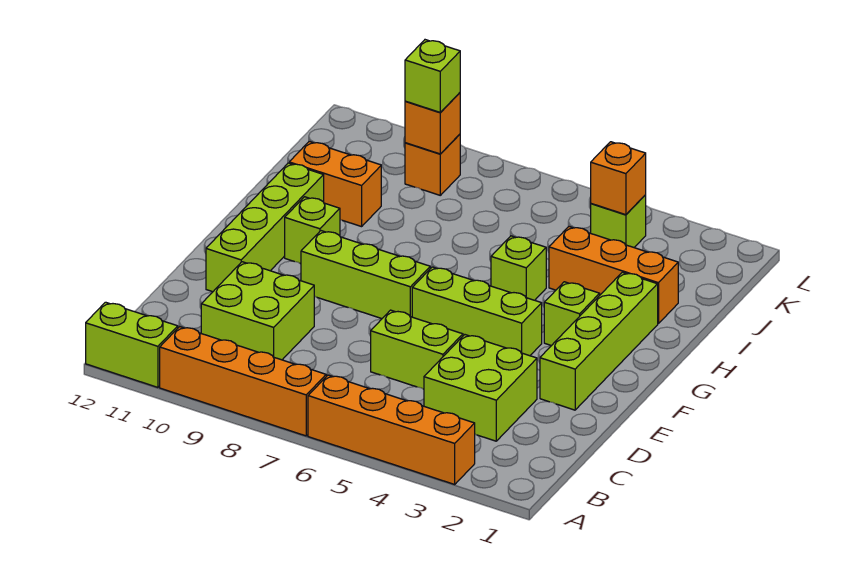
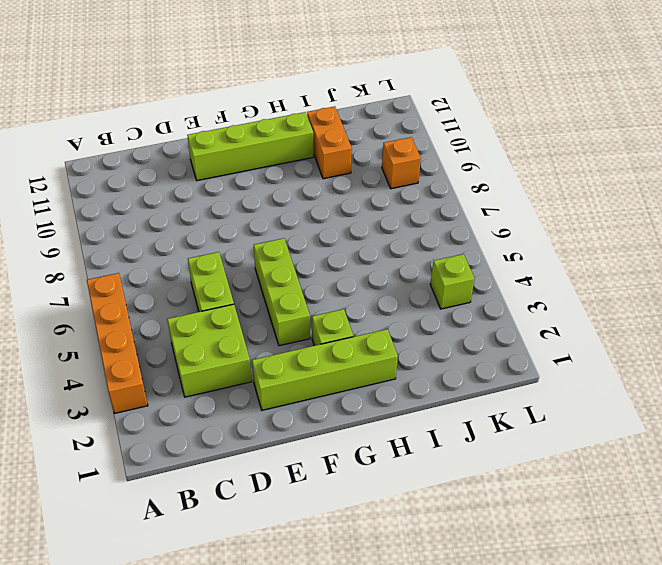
none -> orange brick A7:A10 level 1
none -> lime brick A11:A12 level 1
none -> lime brick C9:D10 level 1

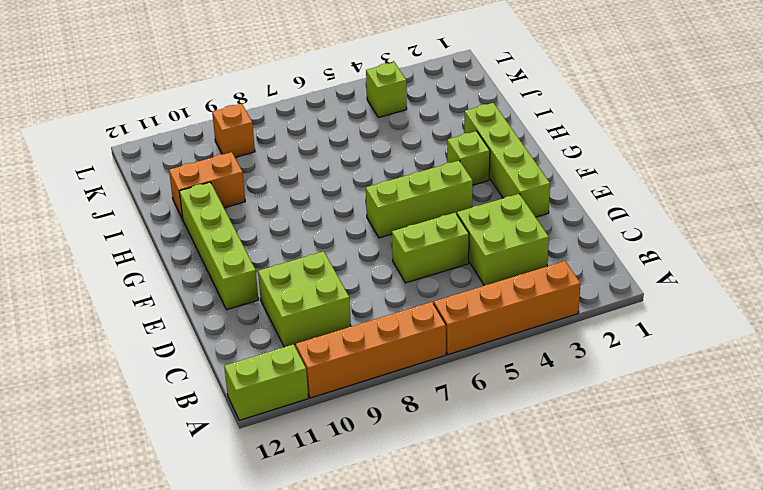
none -> lime brick F7:F9 level 1
none -> lime brick G10 level 1
none -> lime brick H5 level 1

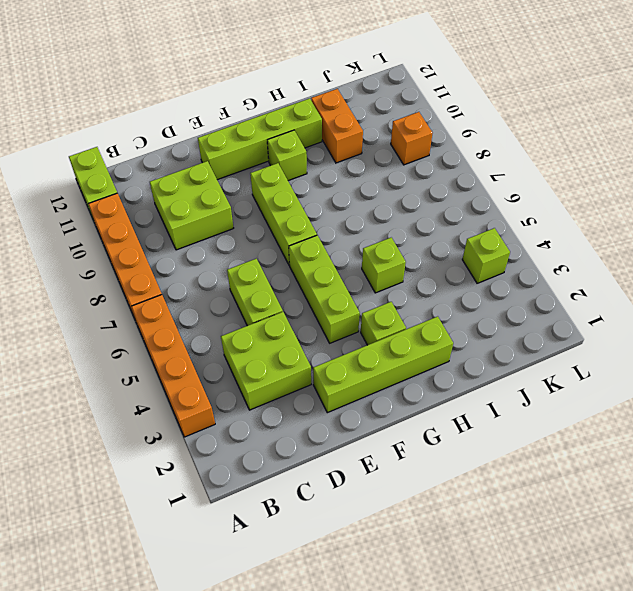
none -> orange brick I2:I4 level 1
none -> orange brick K4 level 2
none -> orange brick K9 level 2

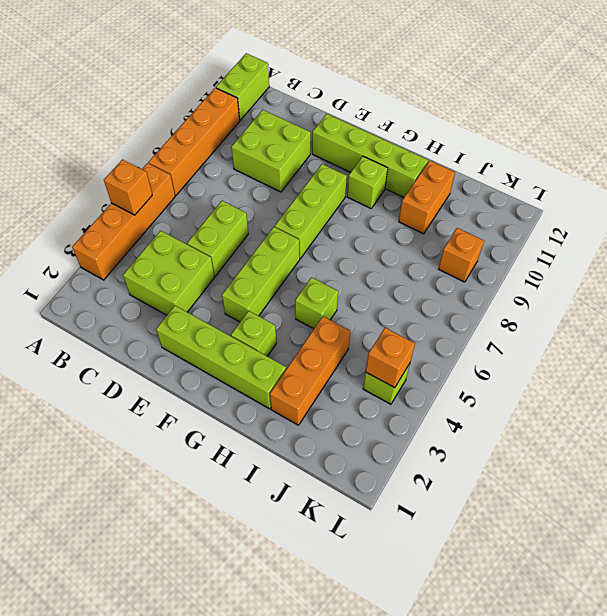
orange brick A5 level 2 -> orange brick K9 level 2
none -> lime brick K9 level 3

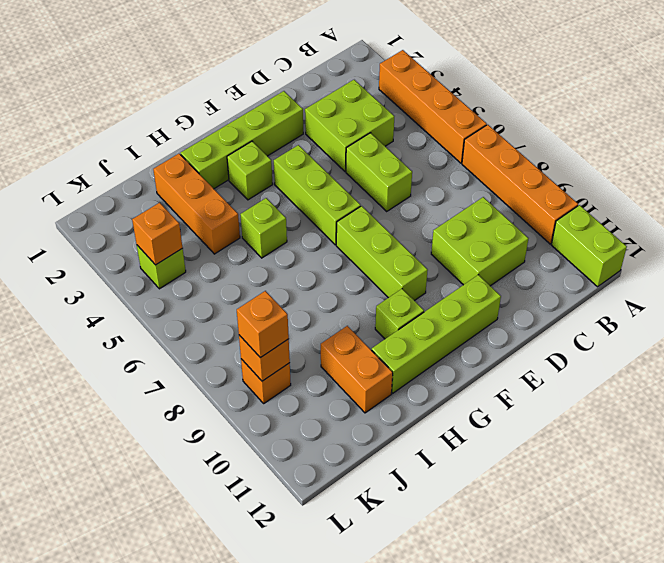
orange brick K9 level 3 -> lime brick K9 level 3

